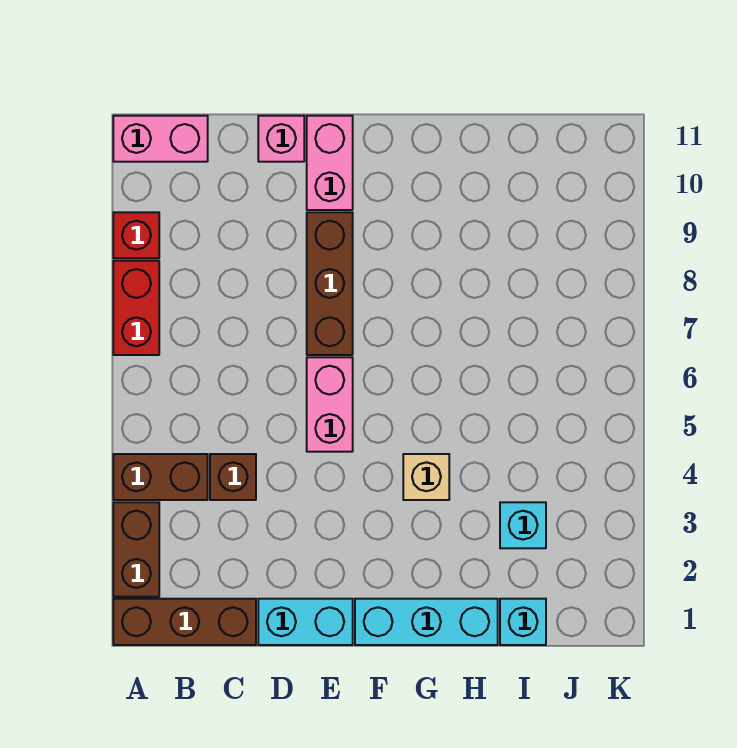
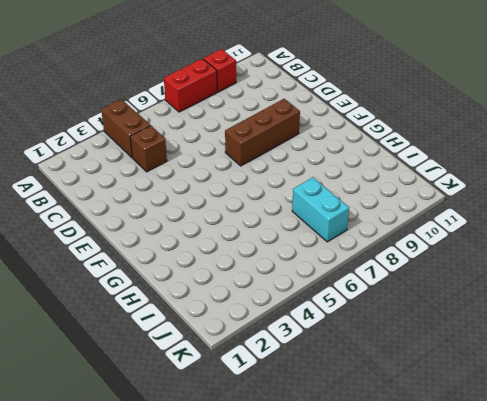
cyan brick I7:J7 level 1 -> cyan brick D1:E1 level 1
none -> brown brick A1:C1 level 1
none -> brown brick A2:A3 level 1
none -> pink brick A11:B11 level 1

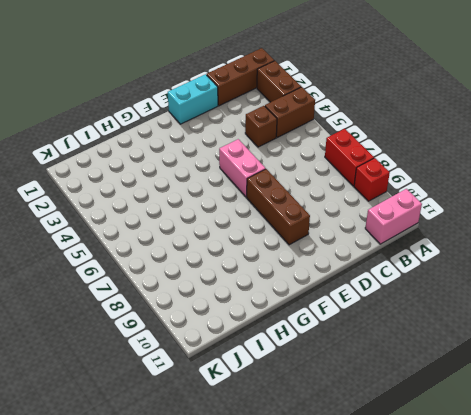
none -> pink brick D11 level 1
none -> pink brick E10:E11 level 1
none -> cyan brick F1:H1 level 1

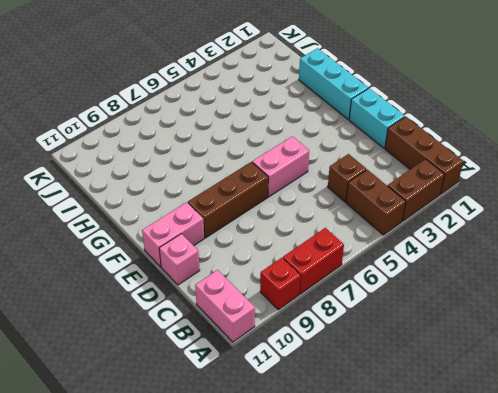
none -> tan brick G4 level 1
none -> cyan brick I1 level 1
none -> cyan brick I3 level 1

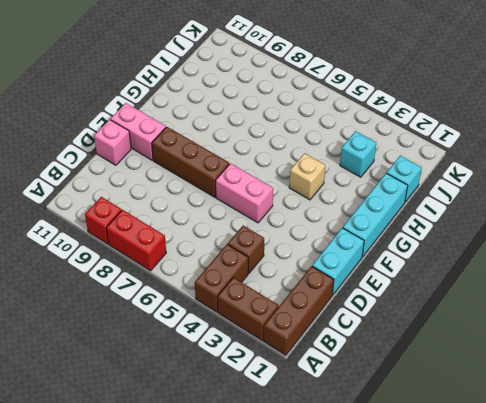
none -> pink brick A11:B11 level 1

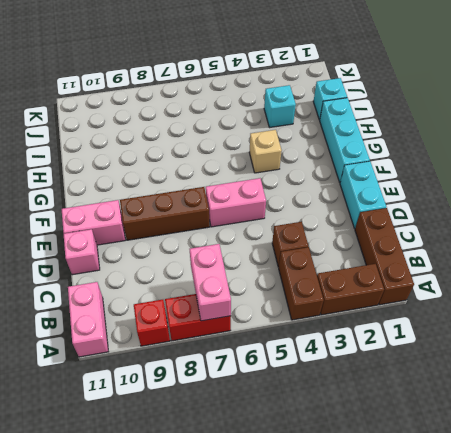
pink brick A7:B7 level 2 -> none

